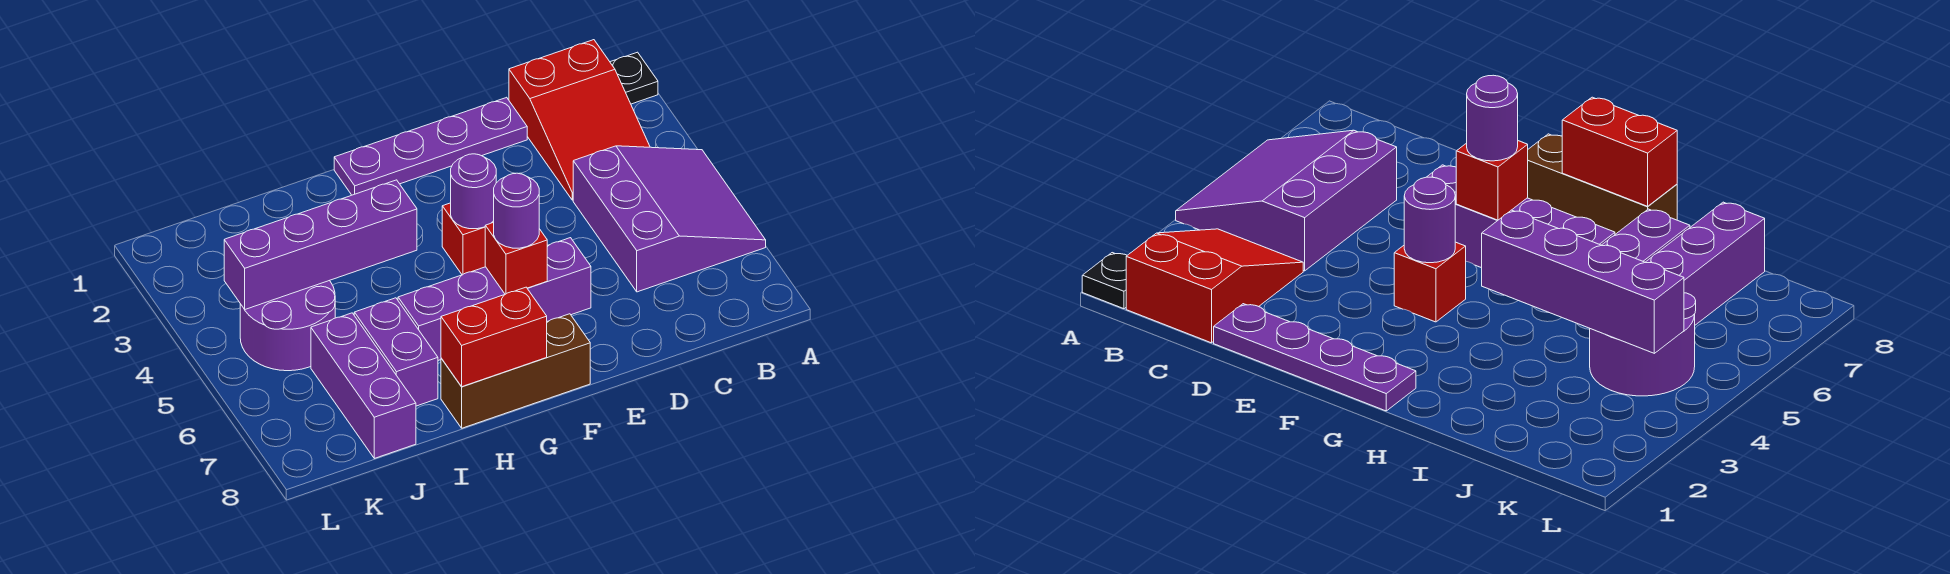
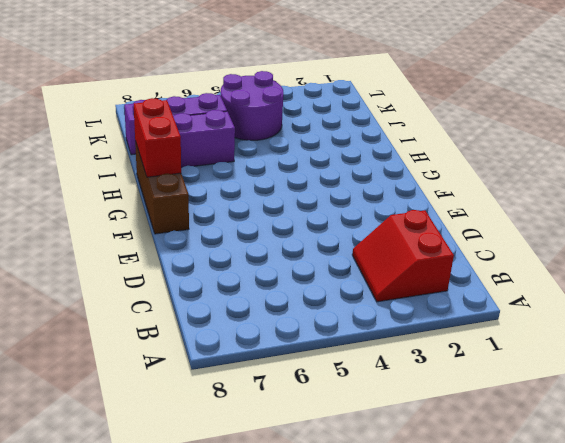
red slope B2:C3 level 1 top 2 -> red slope B1:C3 level 1 top 1
none -> black plate A1 level 1
none -> purple slope A4:C6 level 1 top C
none -> purple plate D1:G1 level 1

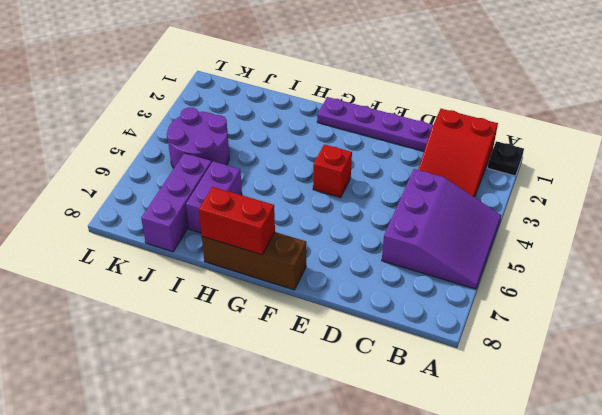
none -> purple brick E6:H6 level 1
none -> purple round brick F4 level 2
none -> red brick F6 level 2

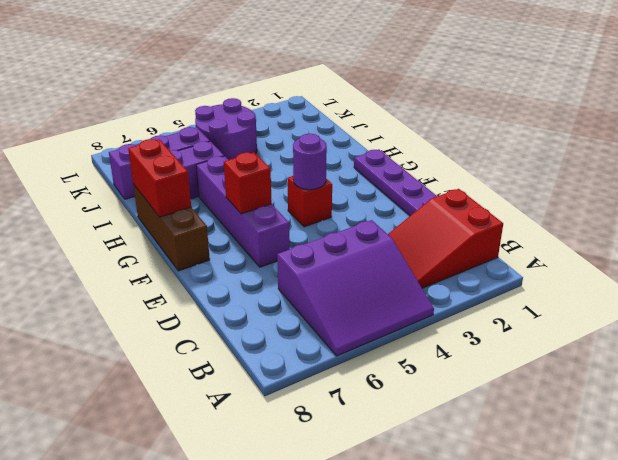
none -> black plate A1 level 1
none -> purple brick H4:K4 level 2
none -> purple round brick F6 level 3

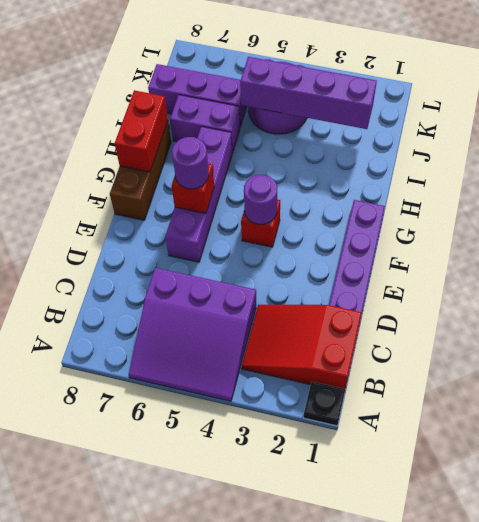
purple brick J2:J5 level 2 -> purple brick H4:K4 level 2

